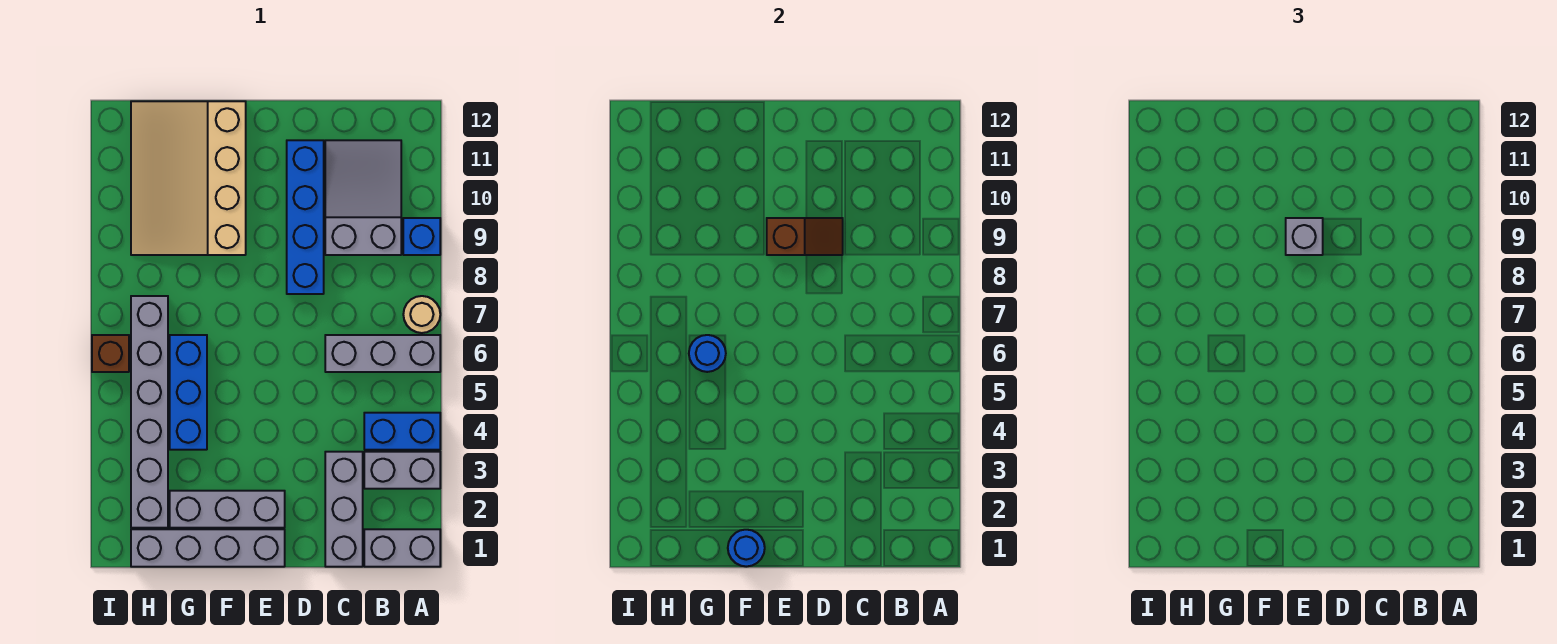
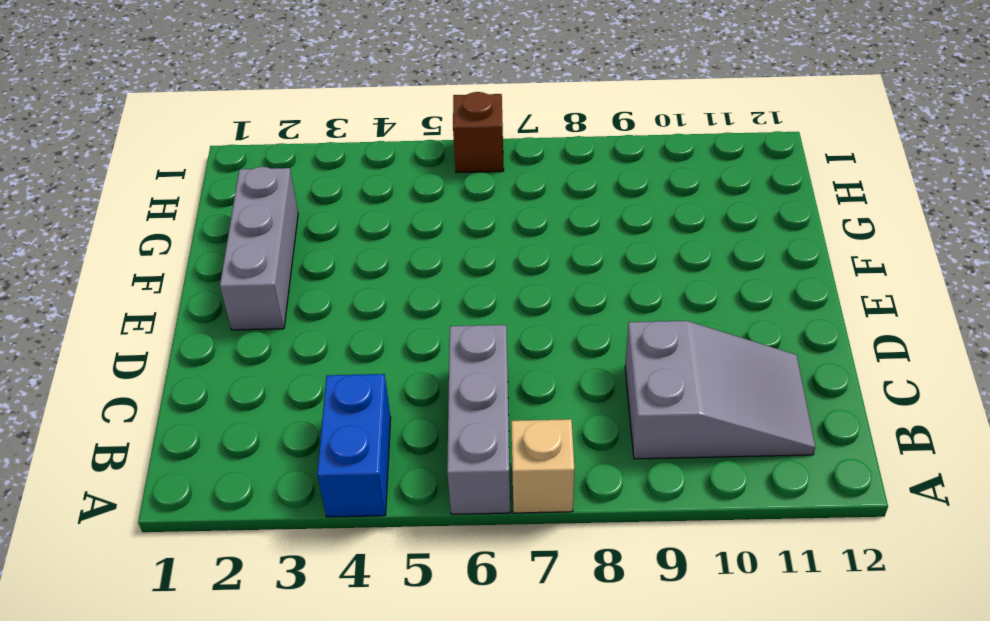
tan brick A7 level 1 -> tan round brick A7 level 1
none -> grey brick A1:B1 level 1
none -> grey brick A3:B3 level 1
none -> blue brick A9 level 1

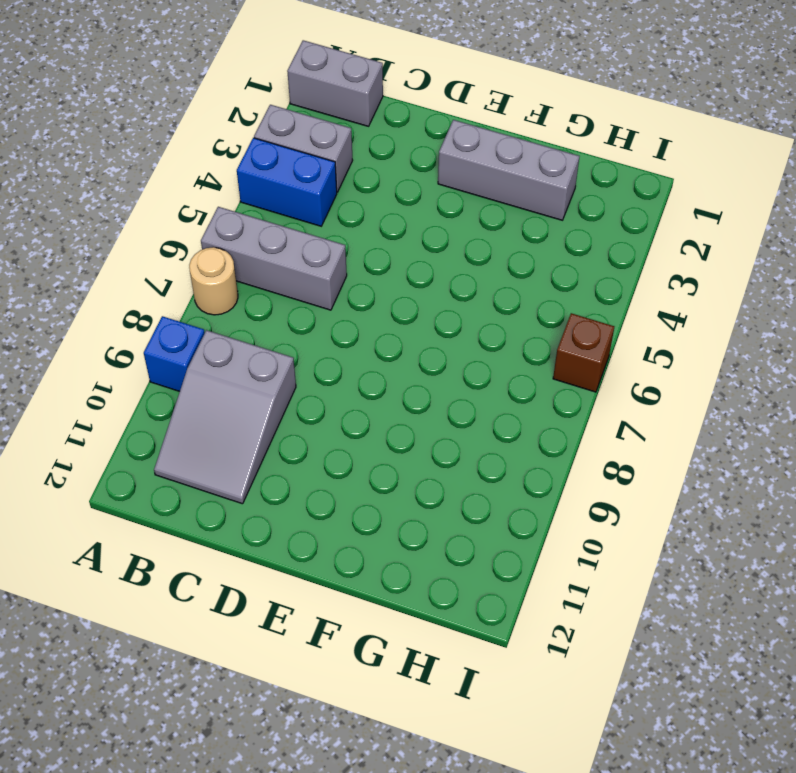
none -> grey brick C1:C3 level 1
none -> blue brick D8:D11 level 1
none -> grey brick E1:H1 level 1

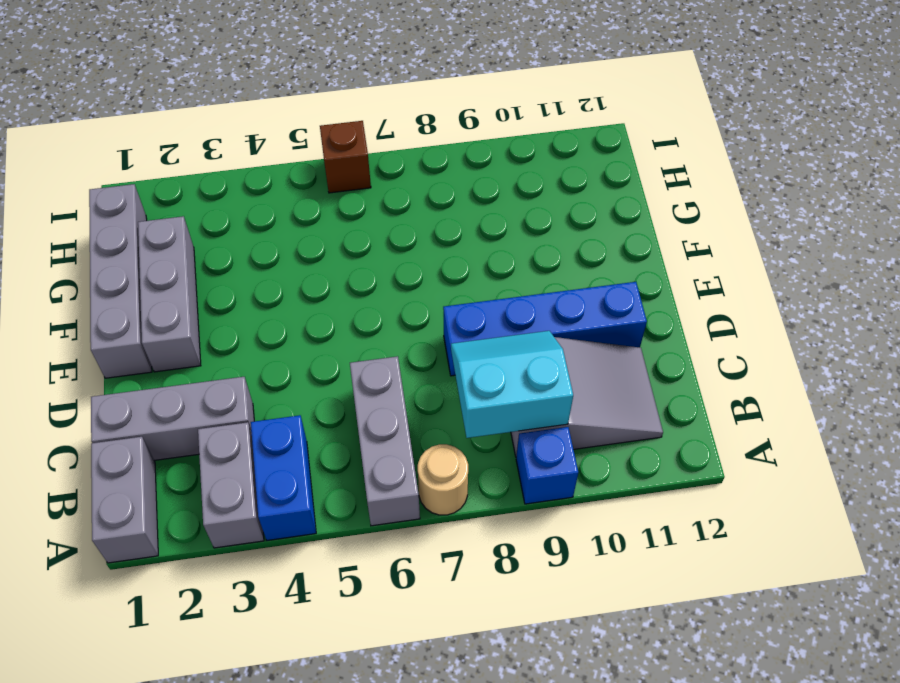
cyan slope B8:C9 level 2 top B -> none
none -> tan slope F9:H12 level 1 top F
none -> blue brick G4:G6 level 1
none -> grey brick H2:H7 level 1

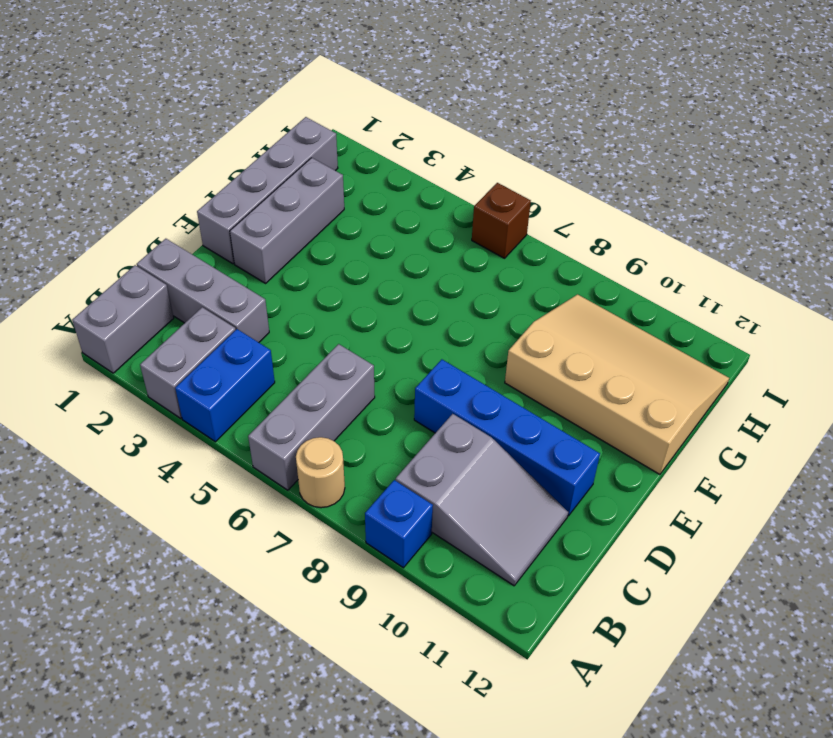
none -> blue brick G4:G6 level 1
none -> grey brick H2:H7 level 1
none -> brown slope D9:E9 level 2 top E

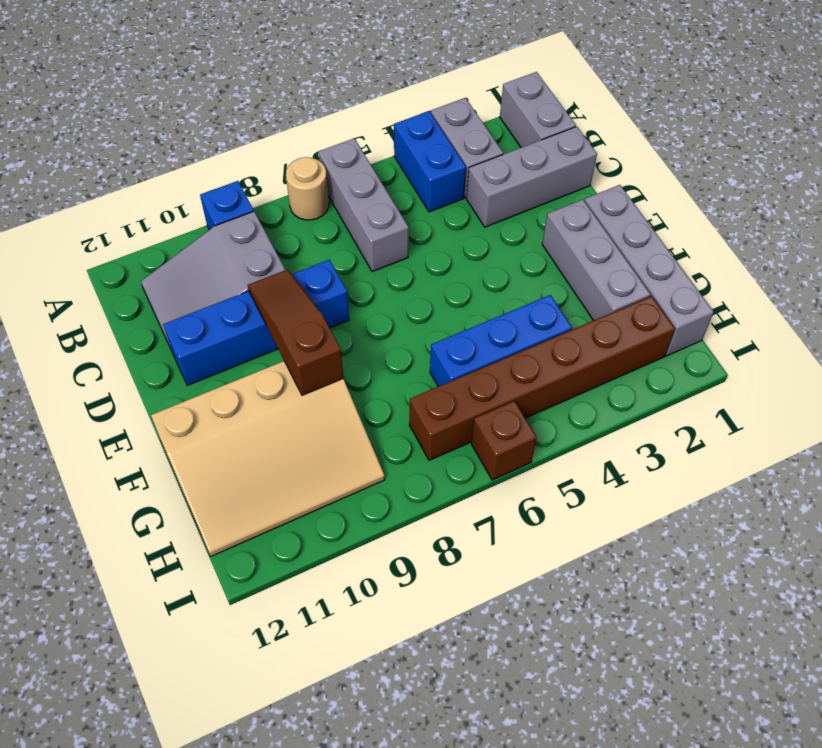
brown slope D9:F9 level 2 top F -> brown slope D9:E9 level 2 top E
brown brick H2:H7 level 1 -> grey brick H2:H7 level 1
none -> blue round brick F1 level 2
none -> blue round brick G6 level 2
none -> grey brick E9 level 3

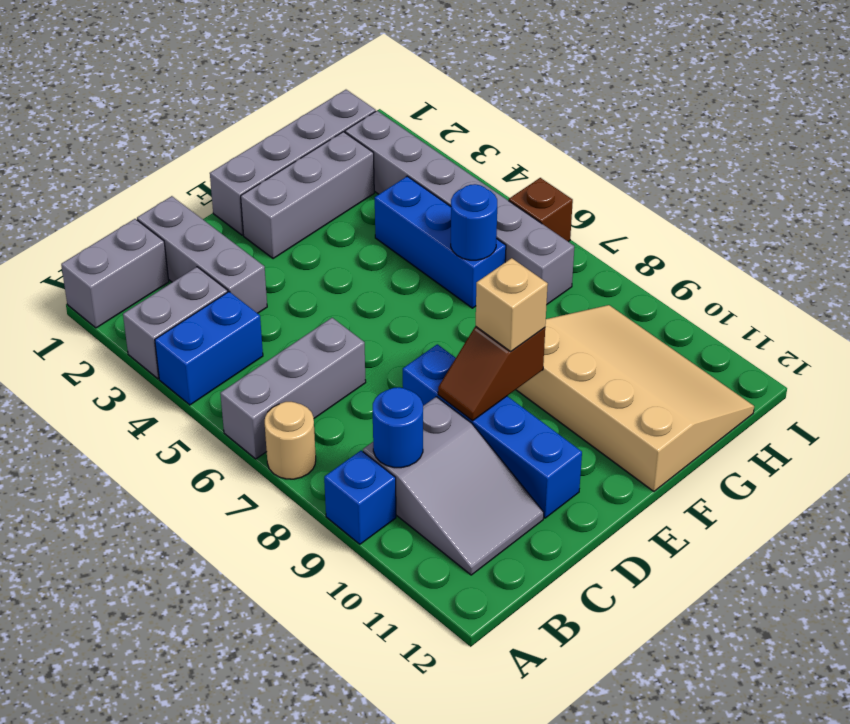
blue round brick B9 level 2 -> blue round brick F1 level 2
tan brick E9 level 3 -> grey brick E9 level 3

